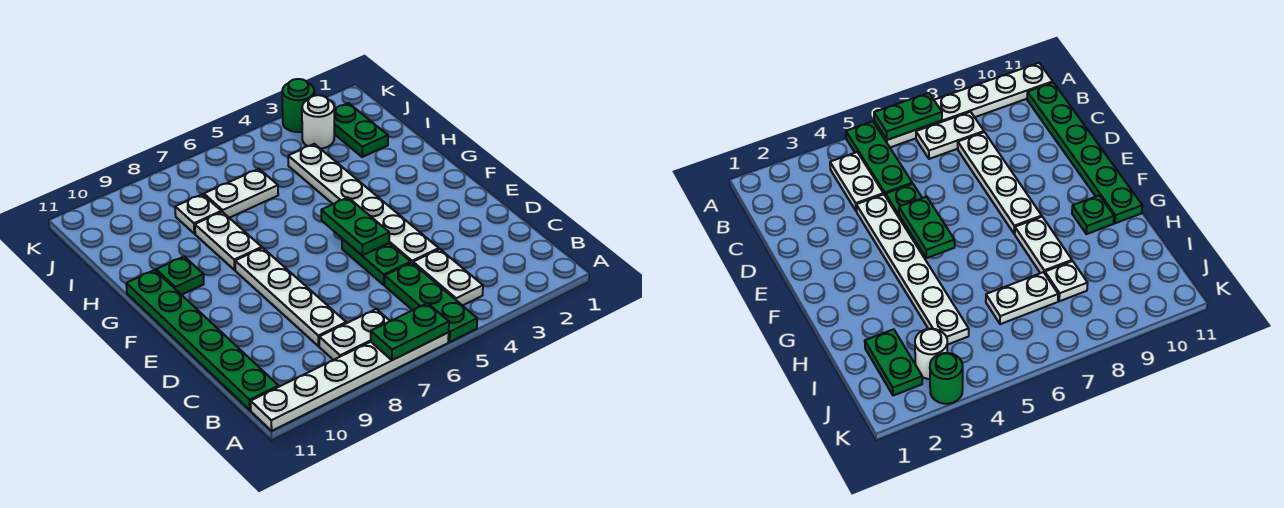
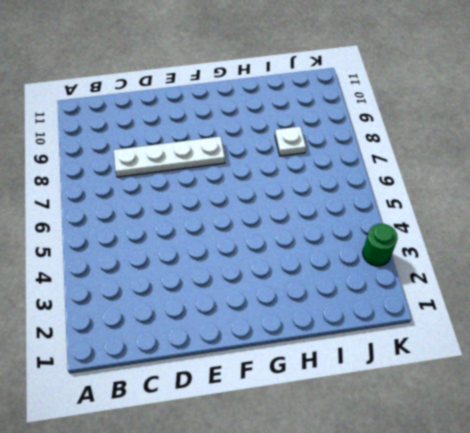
none -> green plate A5:C5 level 1
none -> white plate A6:A11 level 1
none -> white plate B4:C4 level 1

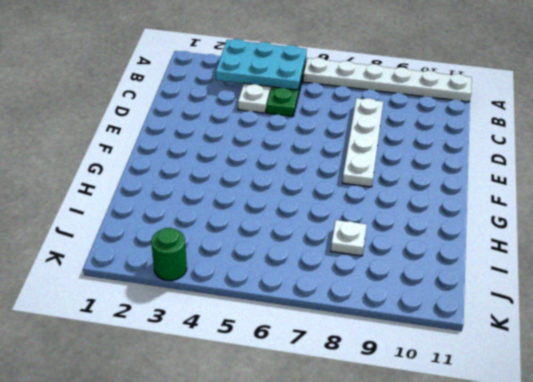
cyan plate A3:B5 level 2 -> none
none -> white plate B7:B8 level 1
none -> green plate B11:G11 level 1
none -> white plate D4:I4 level 1

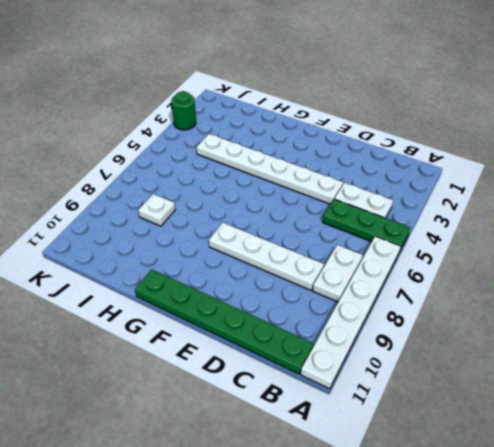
none -> green plate D5:E5 level 1
none -> white plate G8:H8 level 1
none -> green plate G10 level 1

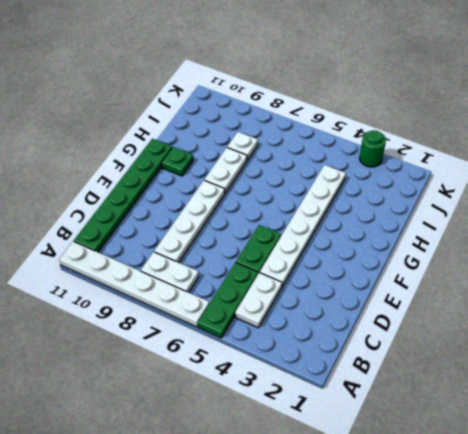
none -> green plate I2:J2 level 1
none -> white plate I6:I7 level 1
none -> white round brick J3 level 1

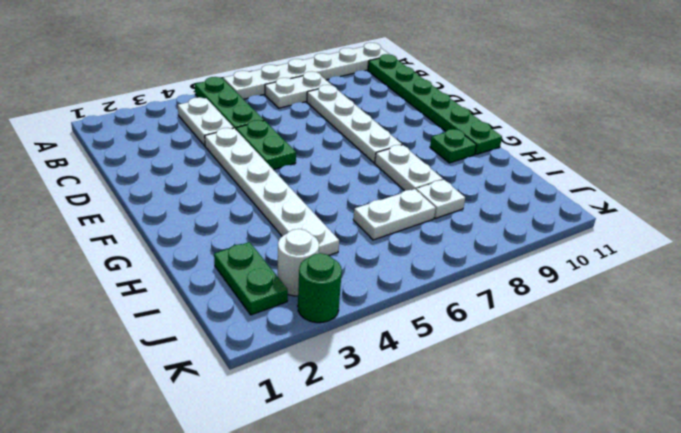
none -> green plate A6:A7 level 2
none -> green plate E5:F5 level 2

